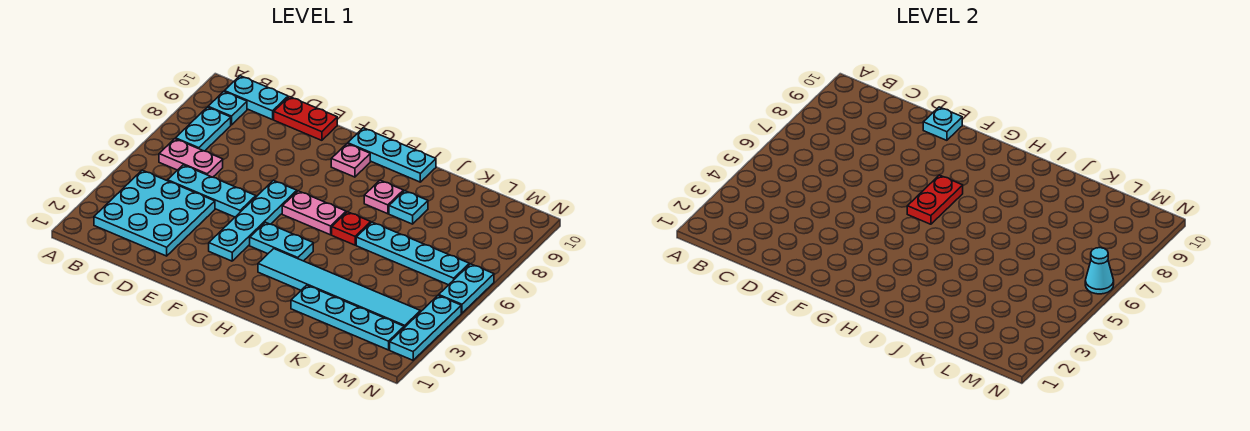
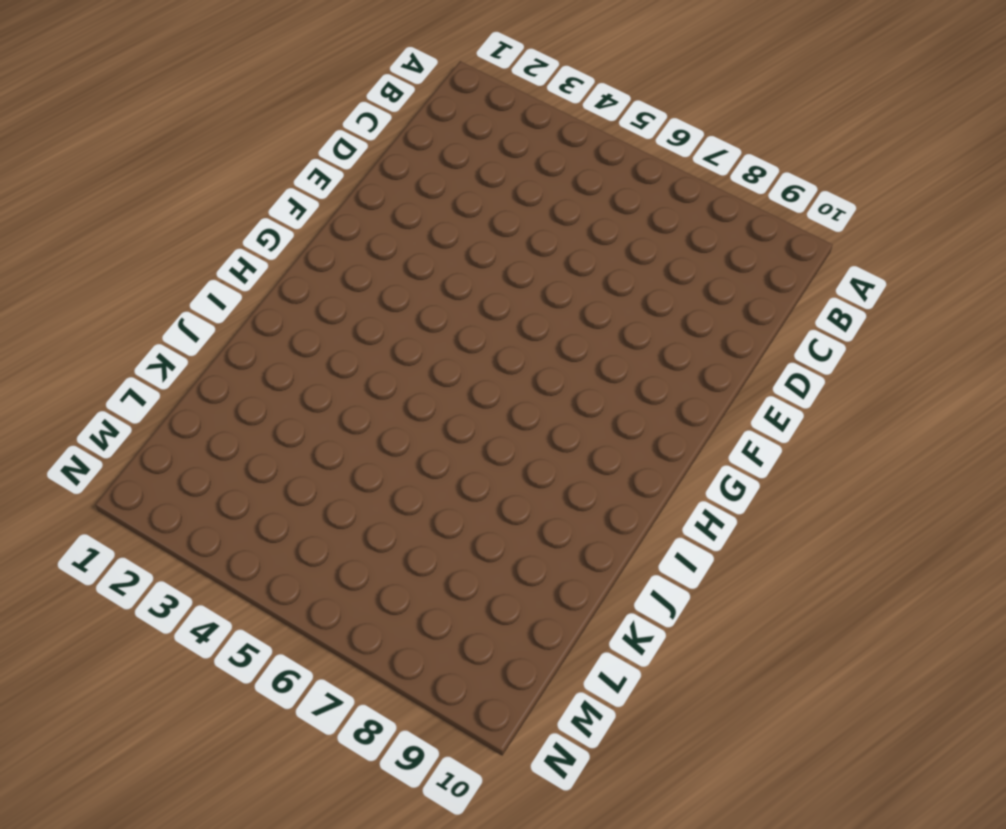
none -> cyan plate B2:D4 level 1
none -> pink plate B6:C6 level 1
none -> cyan plate B7:B8 level 1

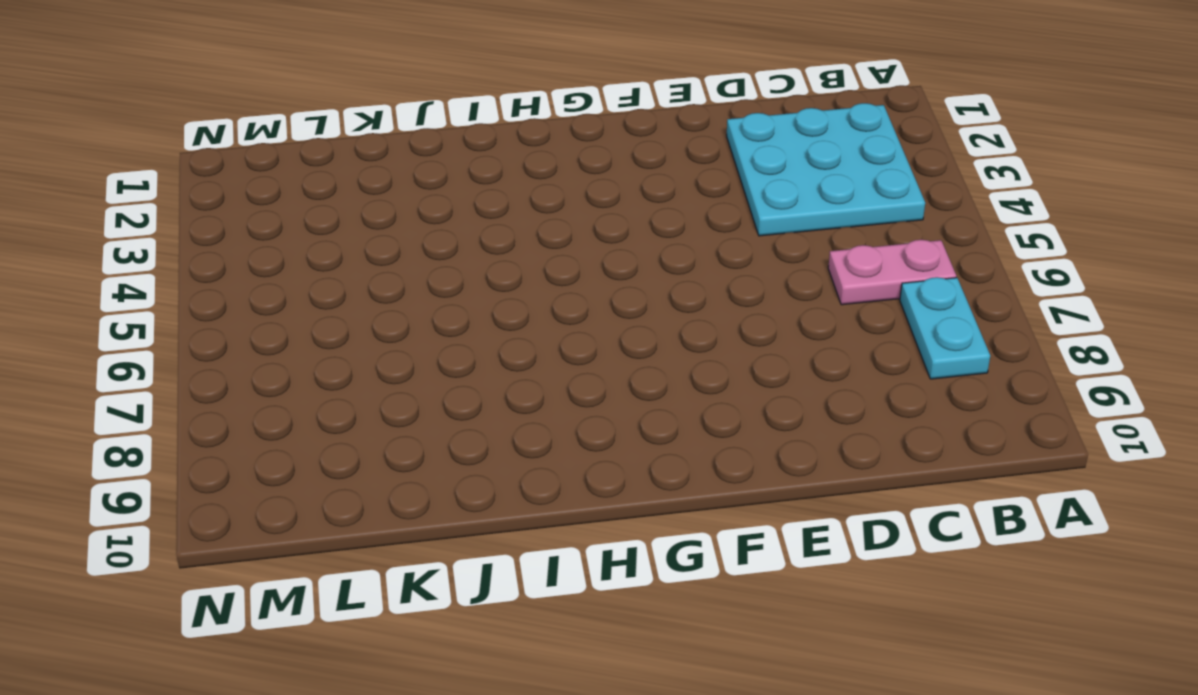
none -> cyan plate B9 level 1
none -> cyan plate B10:C10 level 1
none -> cyan plate C5:E5 level 1

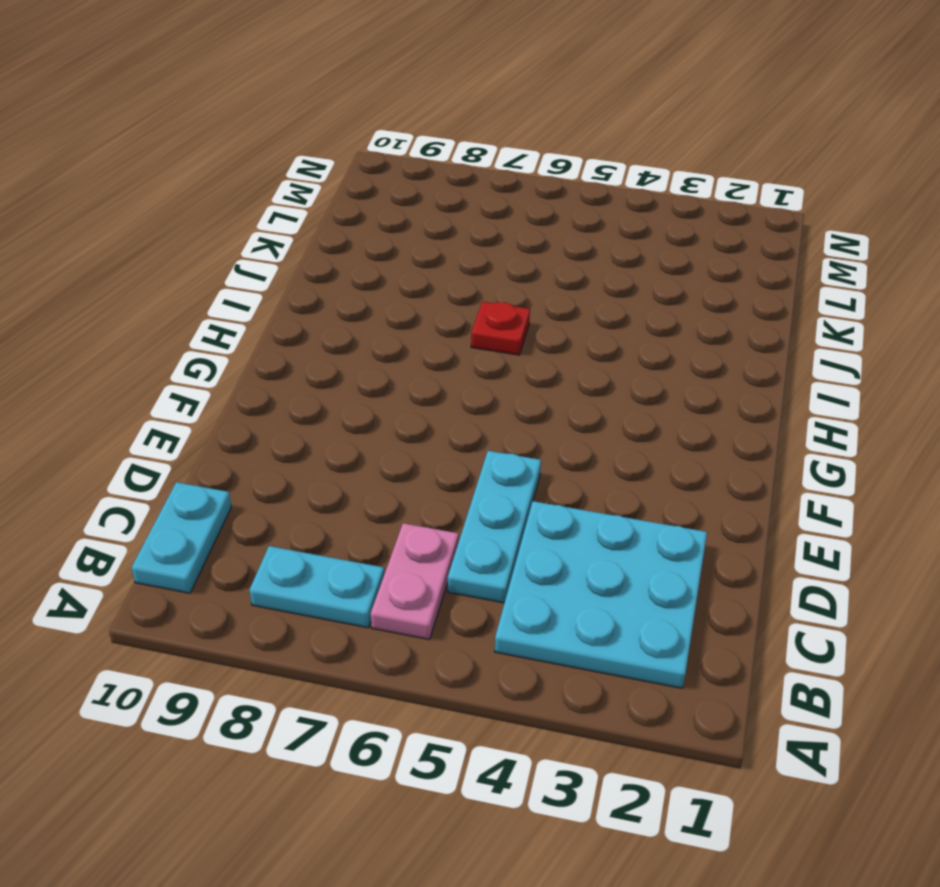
none -> cyan plate B9 level 1
none -> red plate D10:E10 level 1
none -> cyan plate F3:F6 level 1

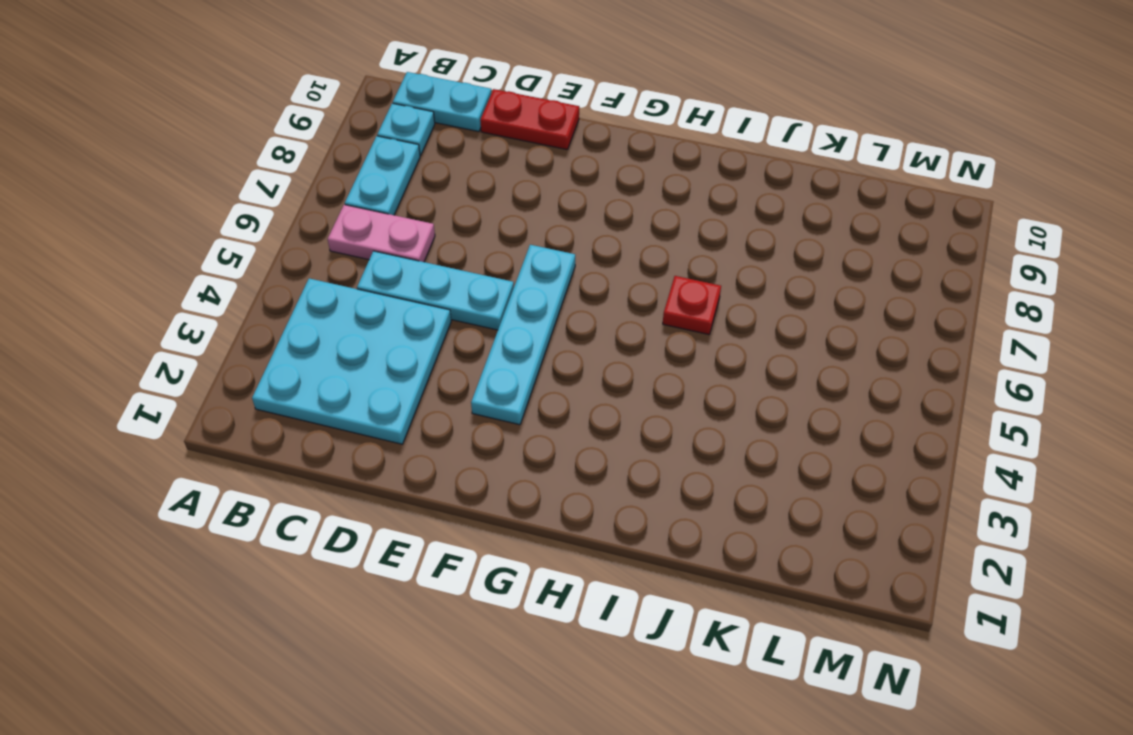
none -> cyan plate G4:H4 level 1
none -> pink plate G6:H6 level 1
none -> pink plate G9 level 1

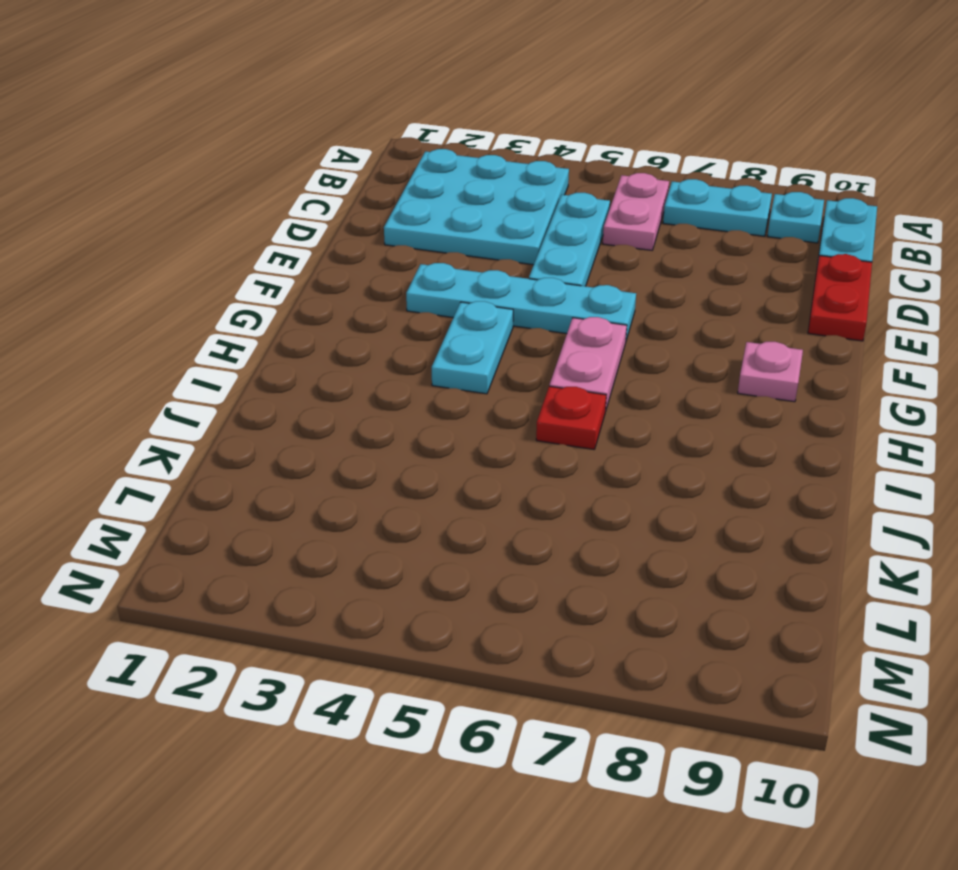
none -> cyan plate G10:I10 level 1
none -> cyan tile H3:M3 level 1
none -> pink plate I8 level 1

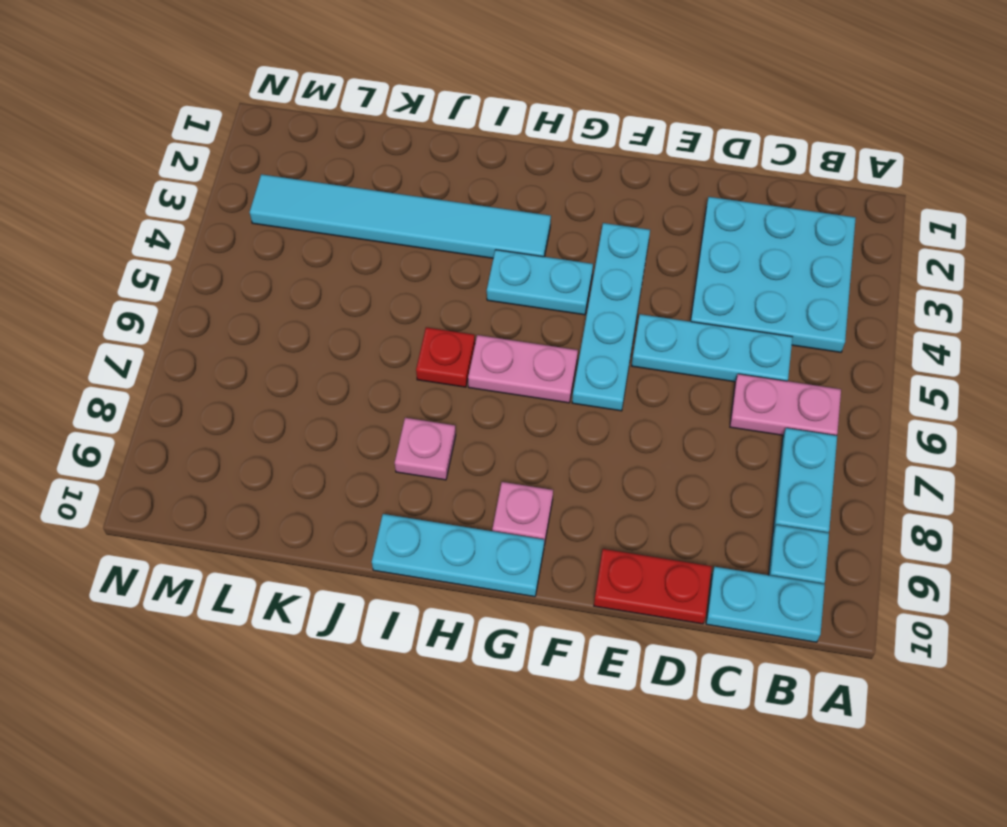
none -> cyan plate J2:M2 level 1
none -> cyan plate J6:M6 level 1
none -> cyan plate J8 level 1

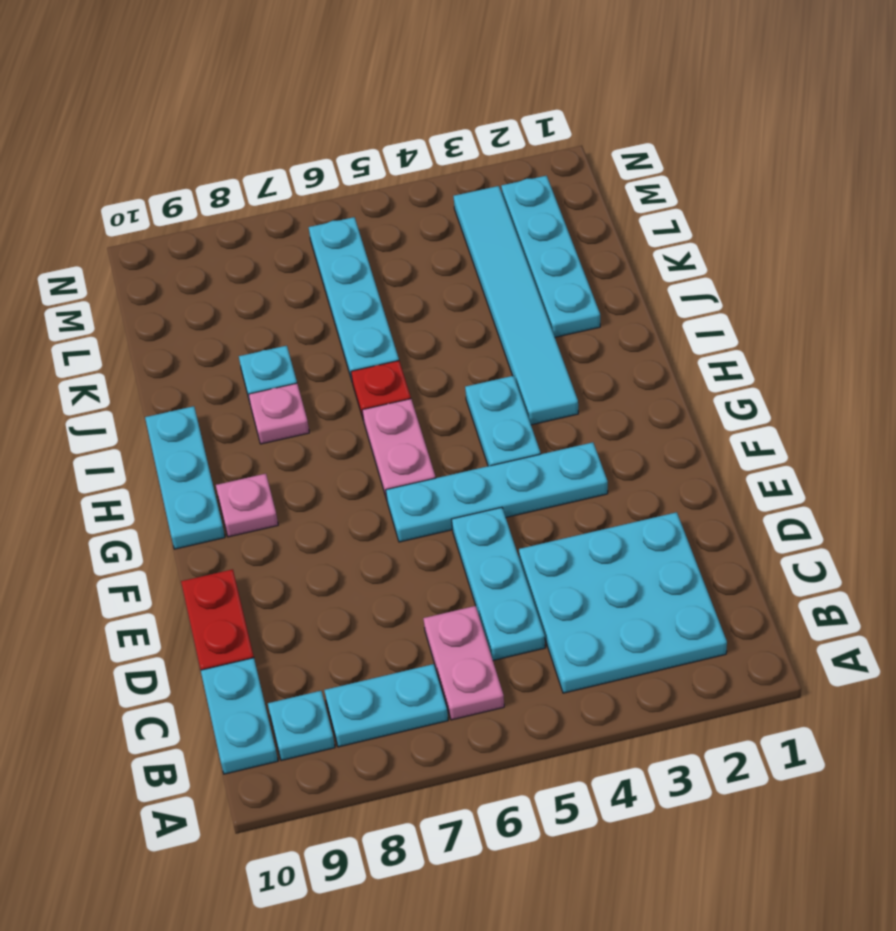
none -> cyan plate N2:N4 level 1
none -> cyan plate N5:N6 level 1
none -> cyan plate E10 level 2

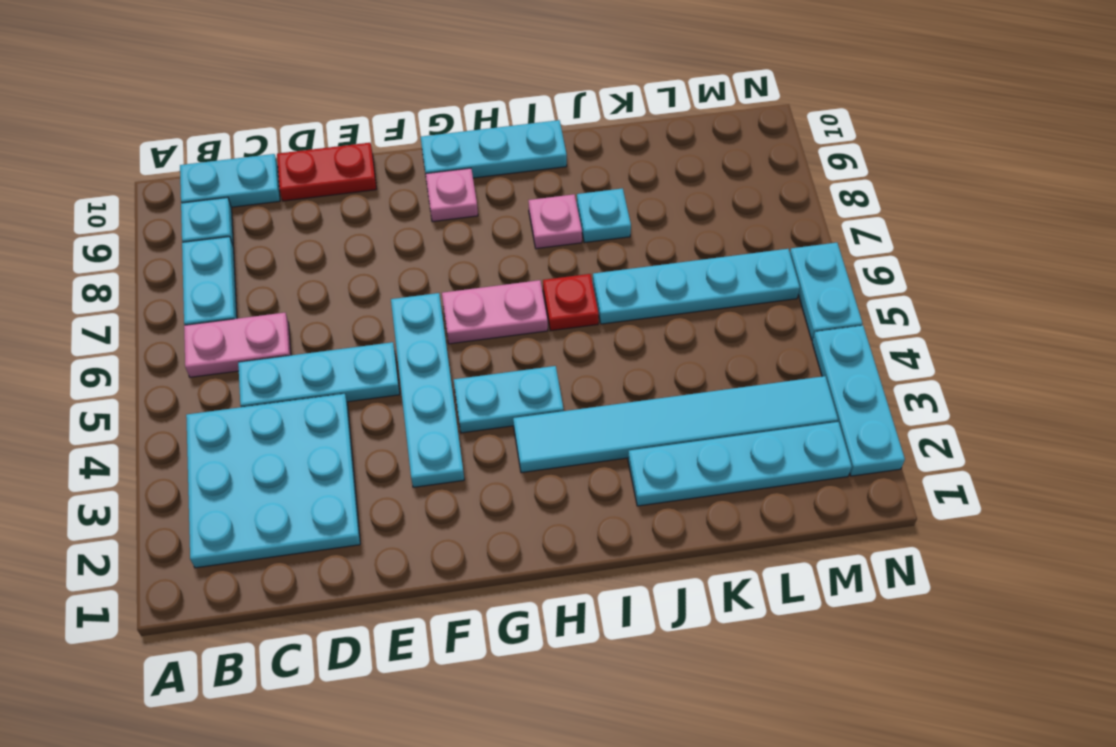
none -> cyan plate E10 level 2
none -> red plate G6:G7 level 2
none -> cyan cone N6 level 2

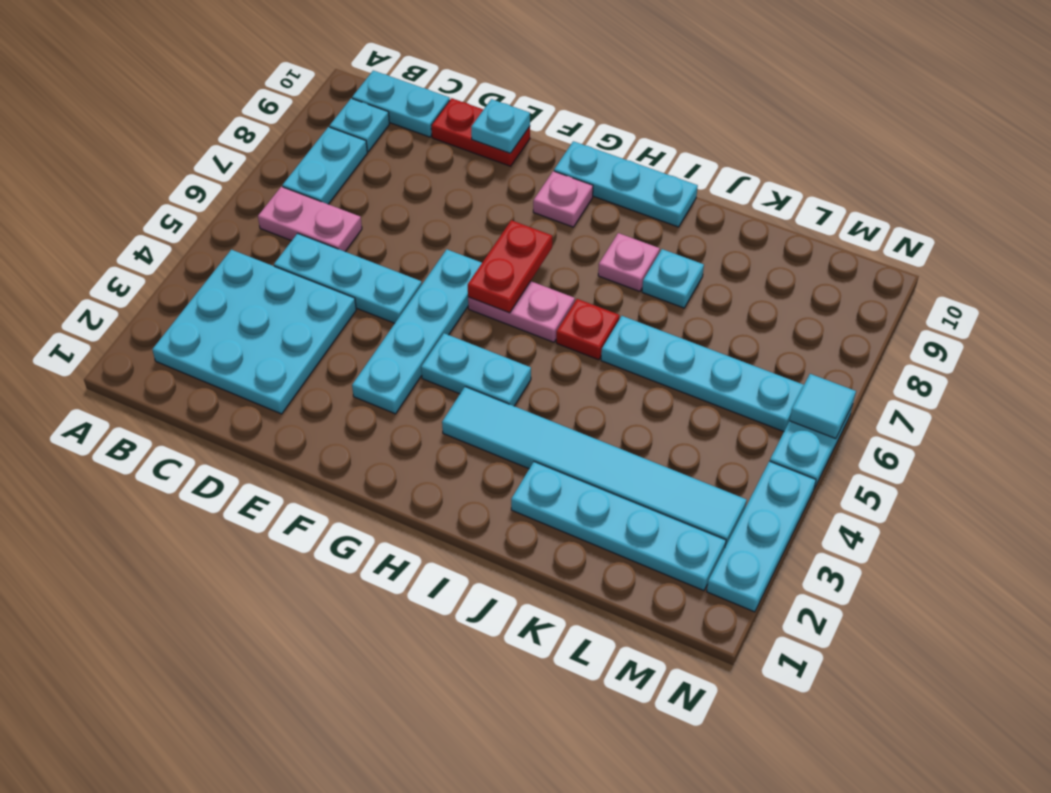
cyan tile N6 level 2 -> cyan cone N6 level 2

